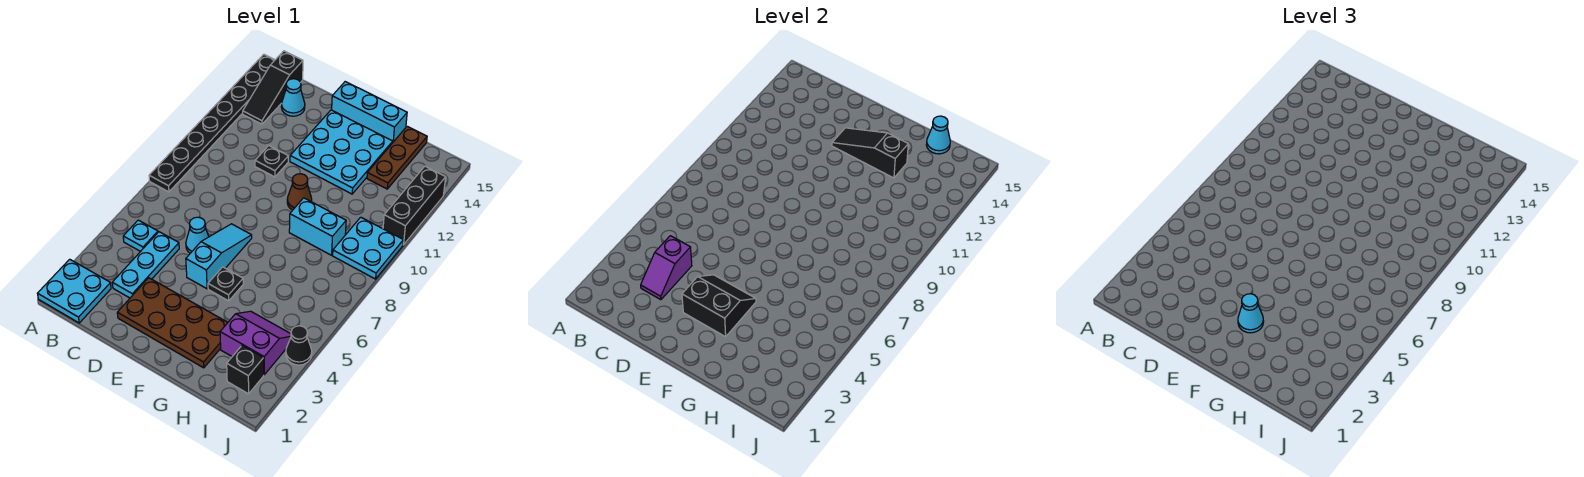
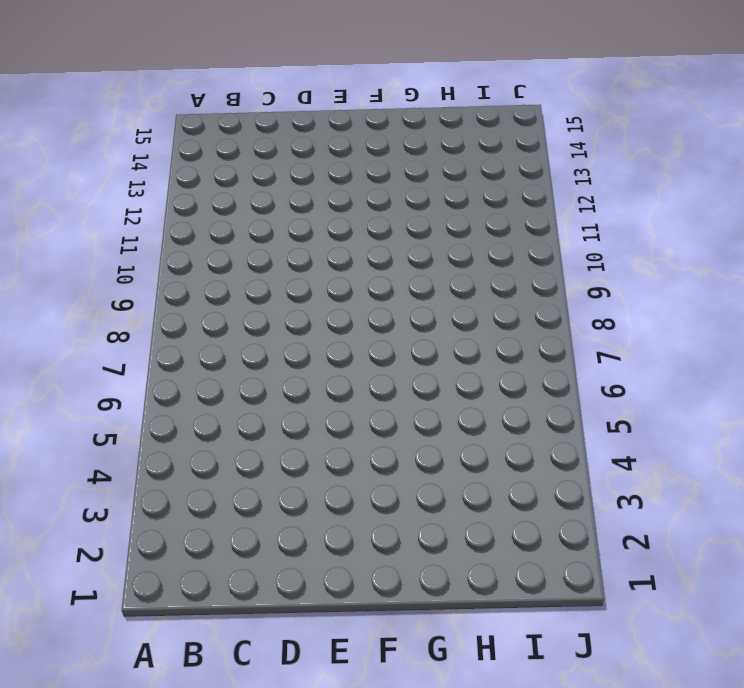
none -> cyan plate A1:B2 level 1
none -> black plate A8:A15 level 1
none -> cyan plate B5 level 1

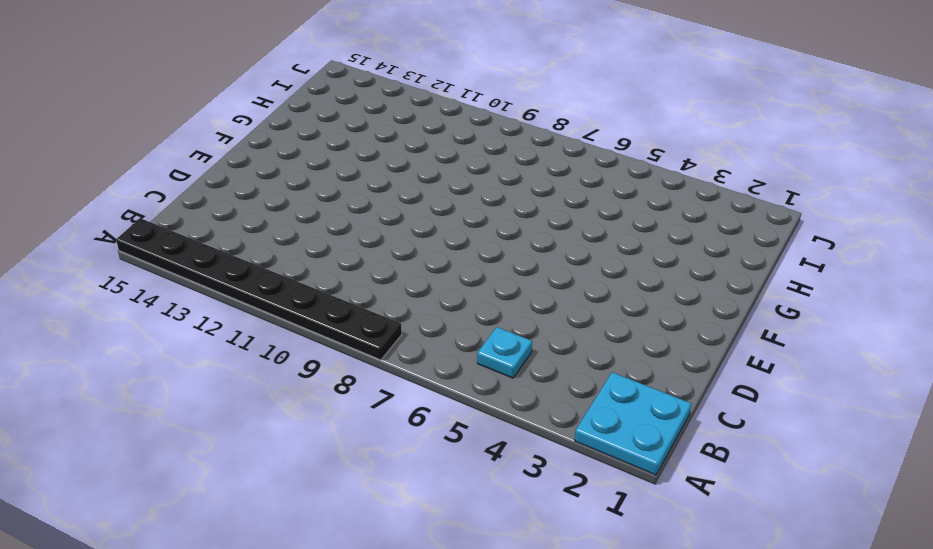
none -> black slope B13:B15 level 1 top 15
none -> cyan plate C3:C5 level 1
none -> cyan cone C14 level 1

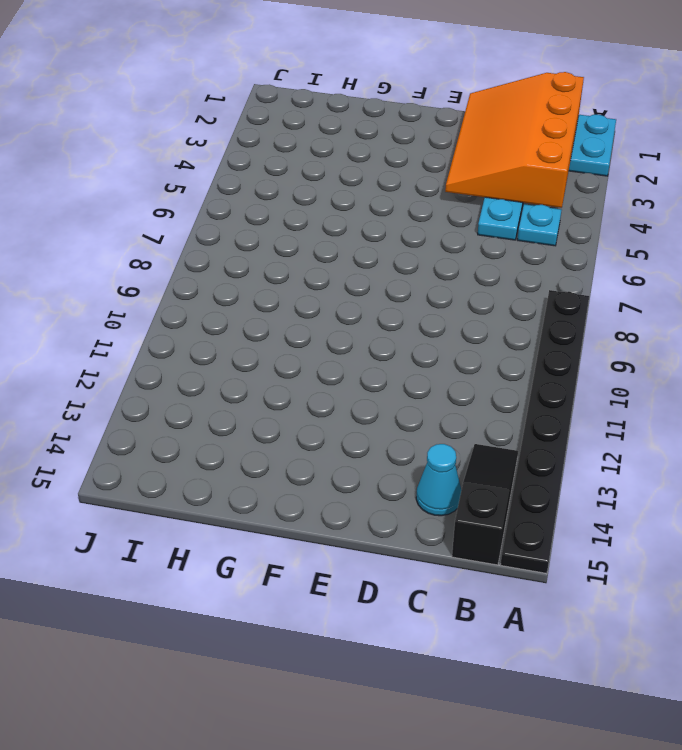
orange slope B1:D4 level 2 top B -> purple slope C3:C4 level 2 top 4
none -> brown plate D2:G3 level 1
none -> cyan cone D6 level 1
none -> black plate D11 level 1

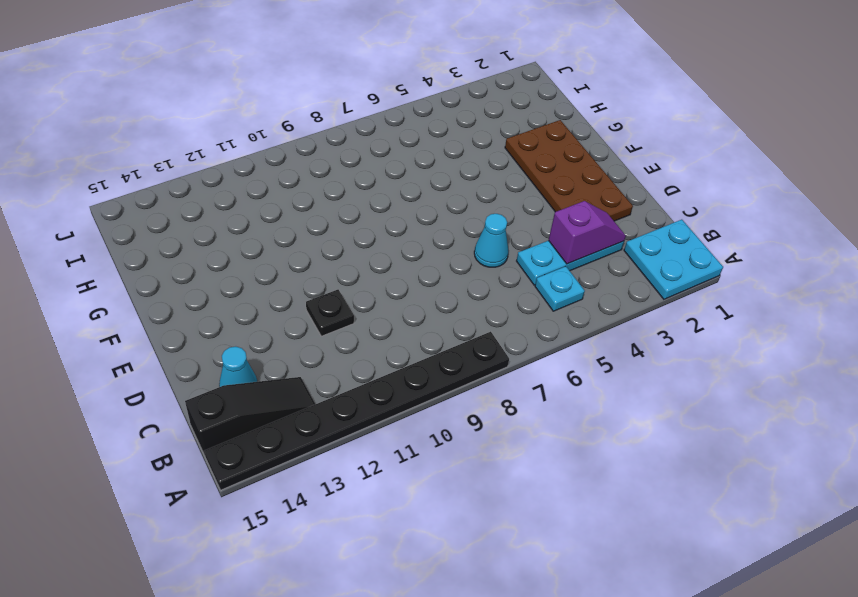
none -> cyan slope E5:E7 level 1 top 5
none -> cyan plate E12:G14 level 1
none -> cyan brick E15:G15 level 1

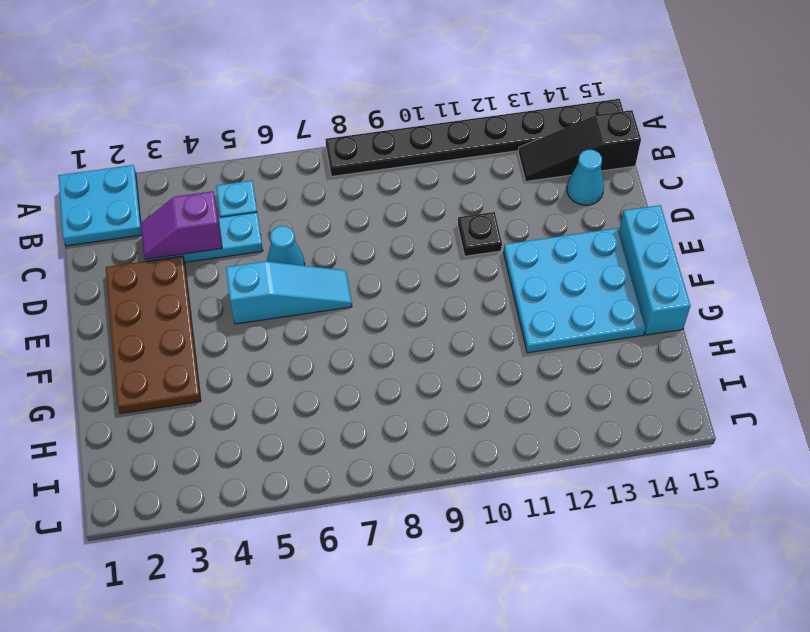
none -> black plate F5 level 1
none -> brown cone F10 level 1
none -> cyan brick G9:H9 level 1

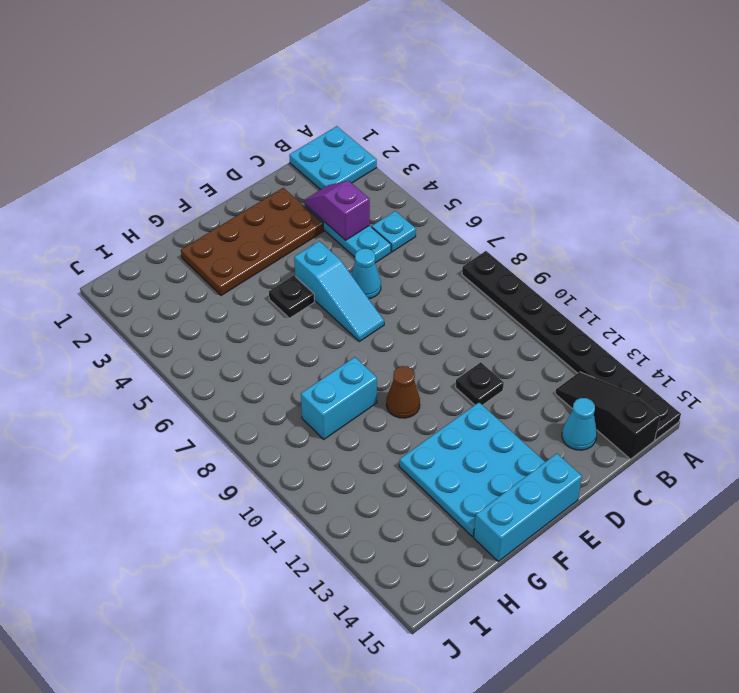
none -> purple slope H3:I4 level 1 top 3
none -> brown plate H13:H15 level 1
none -> black brick I2 level 1

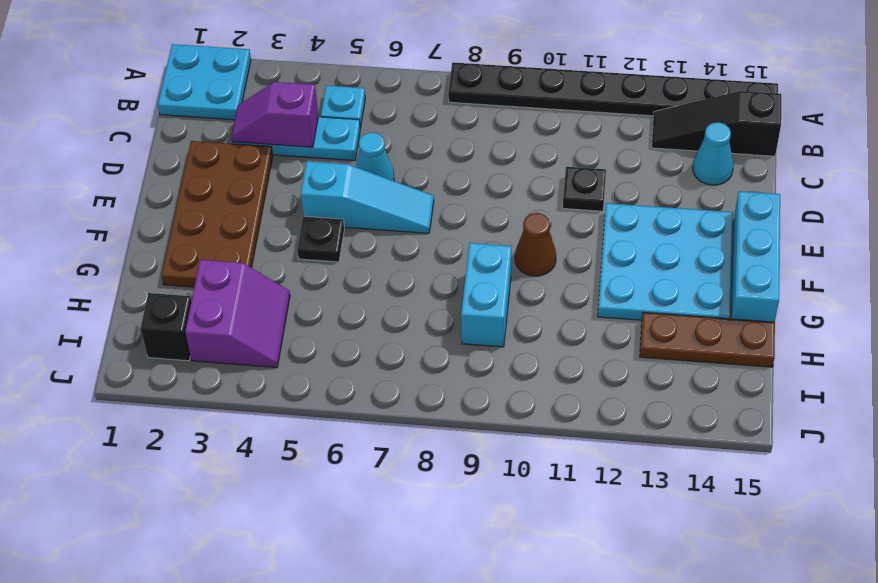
none -> cyan plate I9:J10 level 1
none -> black cone J4 level 1
none -> black brick J11:J13 level 1

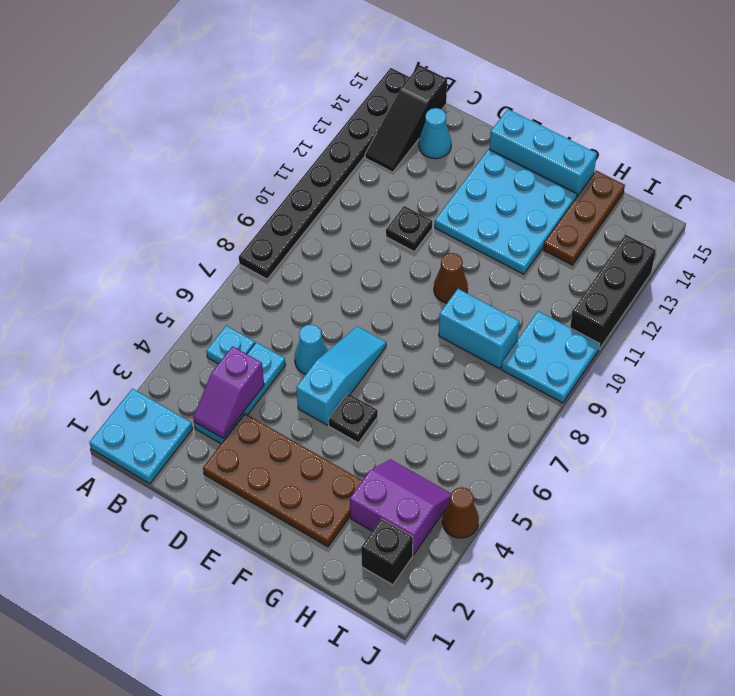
brown cone J4 level 1 -> black cone J4 level 1
none -> black slope E3:F4 level 2 top 3
none -> black slope E13:G13 level 2 top G
none -> cyan cone H15 level 2

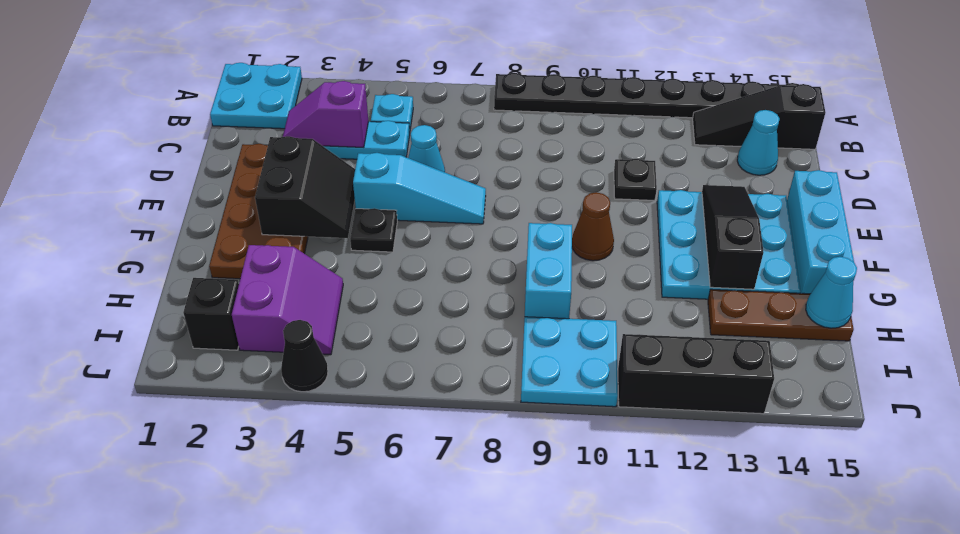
none -> cyan cone F3 level 3

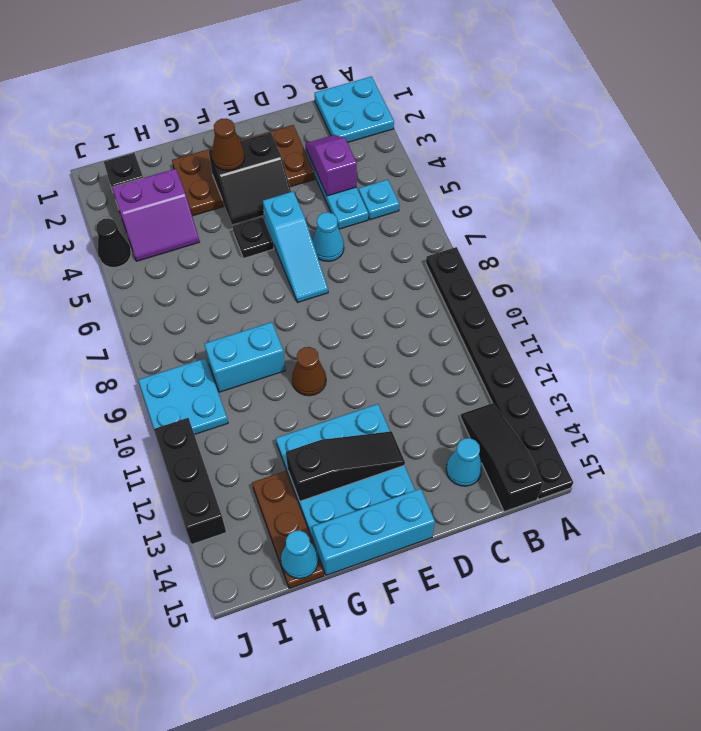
brown cone F3 level 3 -> cyan cone F3 level 3
none -> black plate D11 level 1

